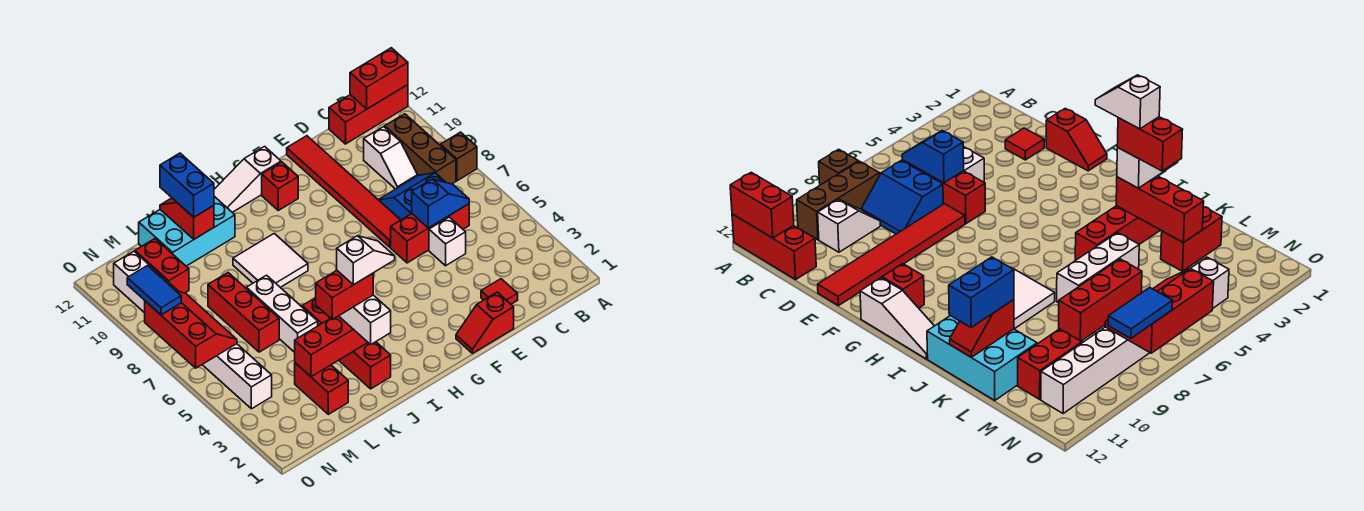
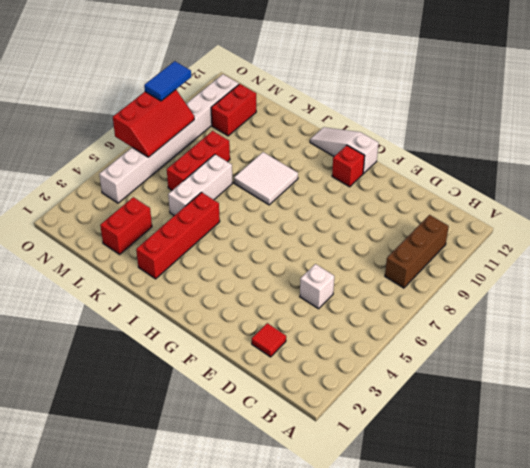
none -> brown brick A8 level 1
none -> red brick A12:C12 level 1
none -> red brick C6:E6 level 1
none -> blue slope C7:D8 level 1 top 7

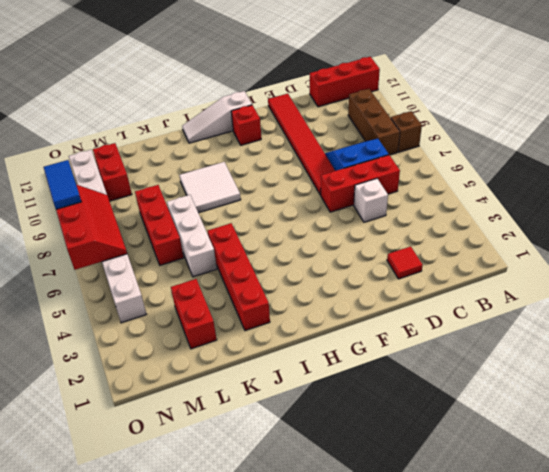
none -> white slope C9:C10 level 1 top 10
none -> red slope E1:F1 level 1 top E
none -> cyan brick J11:L12 level 1
none -> red brick A12:B12 level 2

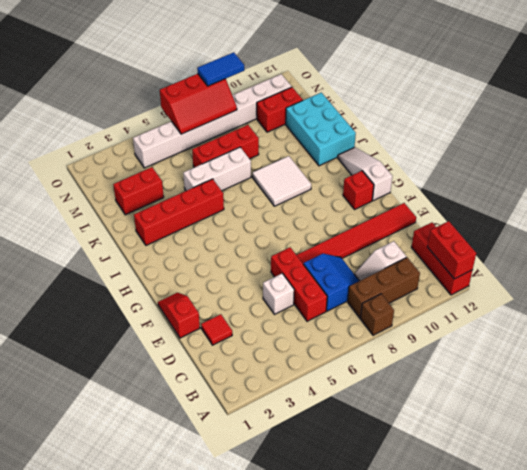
none -> blue slope C6:D6 level 2 top D
none -> red brick J3:L3 level 2
none -> red slope K11:K12 level 2 top 11
none -> white brick J2:J3 level 3

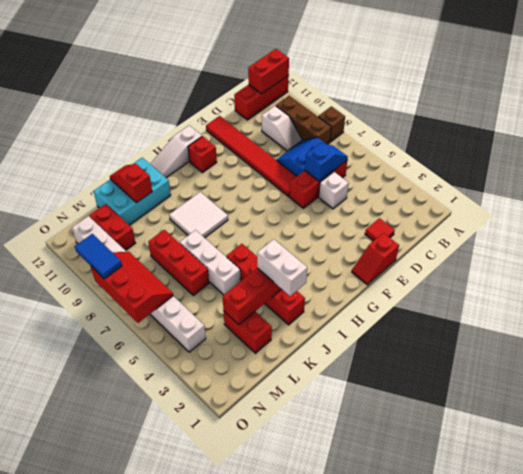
none -> blue brick K11:K12 level 3
none -> red brick J3:K3 level 4
none -> white slope I3:J3 level 5 top J

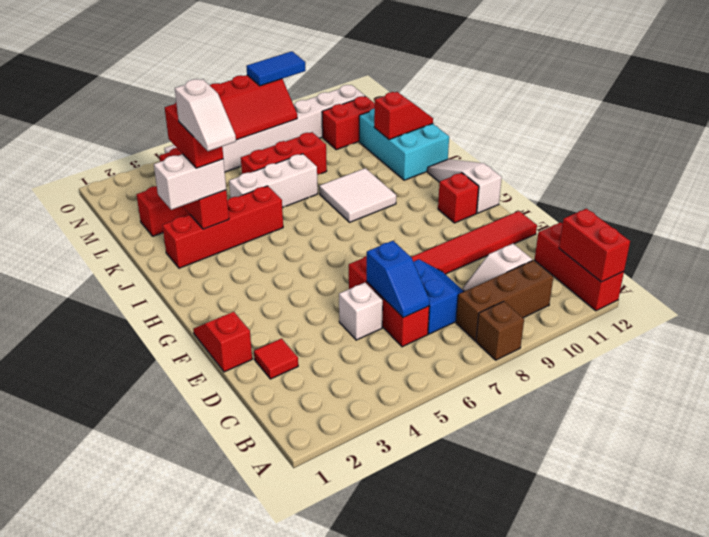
none -> blue brick K11:K12 level 3

